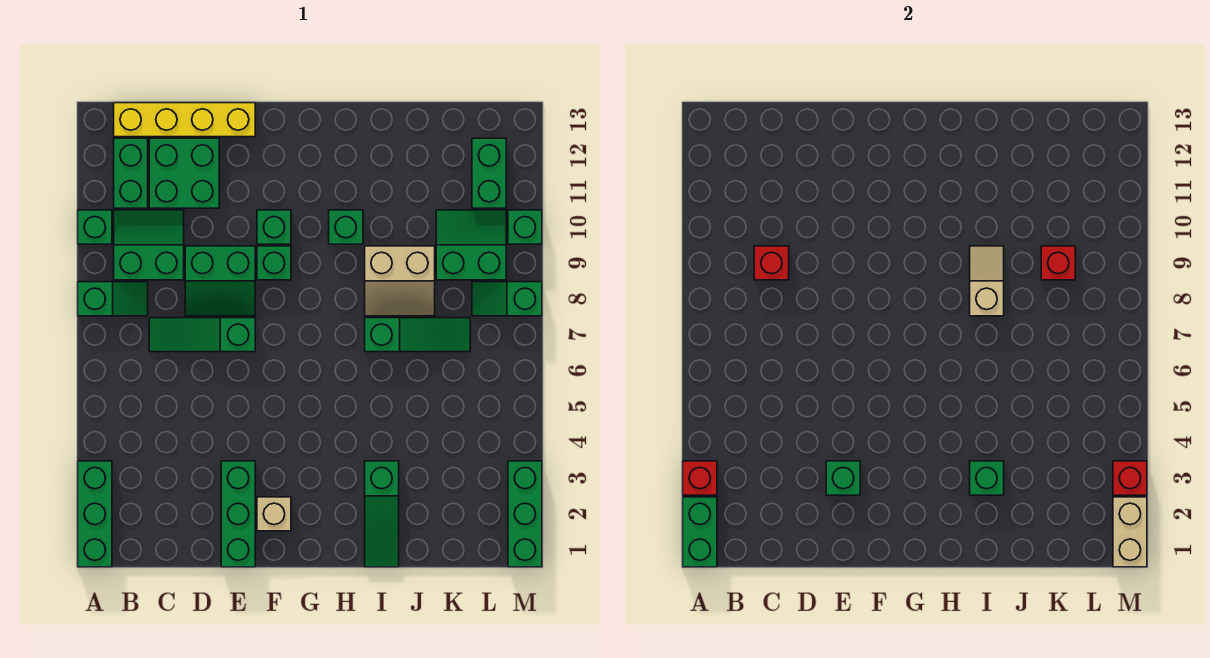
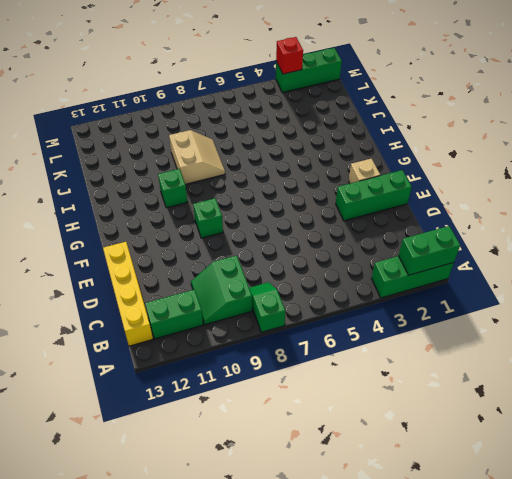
none -> green brick A10 level 1
none -> green slope C7:E7 level 1 top E
none -> green brick C11:D12 level 1
none -> green slope D8:E9 level 1 top 9

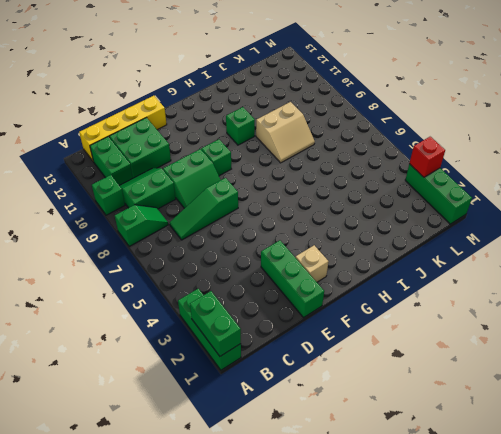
none -> green brick F10 level 1
none -> green slope I1:I3 level 1 top 3
none -> green slope I7:K7 level 1 top I
none -> green slope K9:L10 level 1 top 9

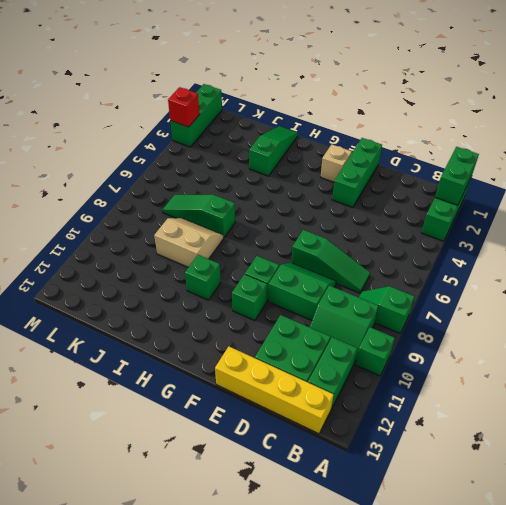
none -> green slope K9:L10 level 1 top 9
none -> green slope L8:M8 level 1 top M
none -> green brick L11:L12 level 1
none -> green brick M10 level 1

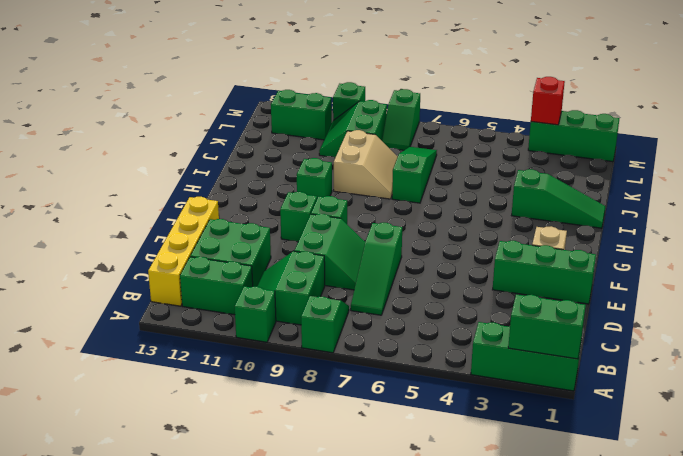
none -> red brick A3 level 2
none -> red brick C9 level 2
none -> green brick E3 level 2
none -> green brick I3 level 2

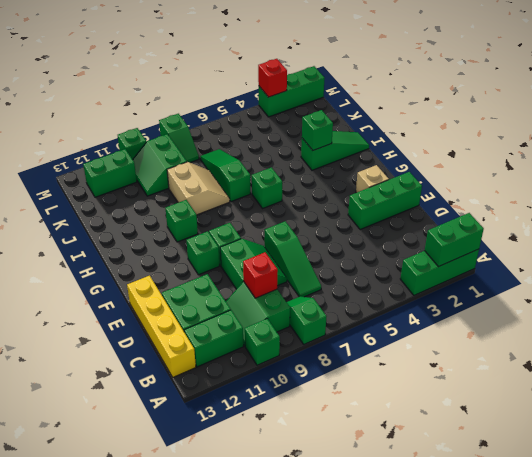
green brick H6 level 1 -> green brick E3 level 2
none -> red brick A3 level 2
none -> tan slope I8:I9 level 2 top 8
none -> red brick K9 level 2
none -> tan brick M1:M2 level 2

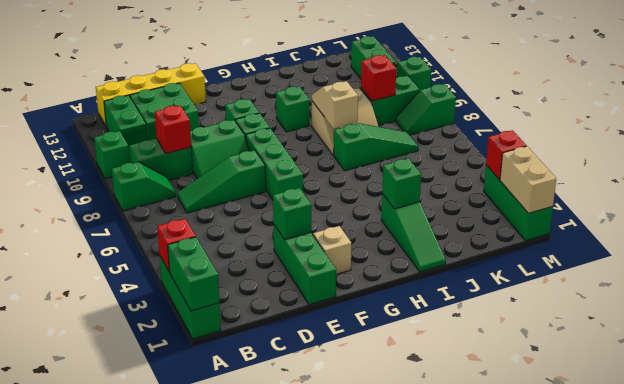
green brick F6:F8 level 1 -> none

